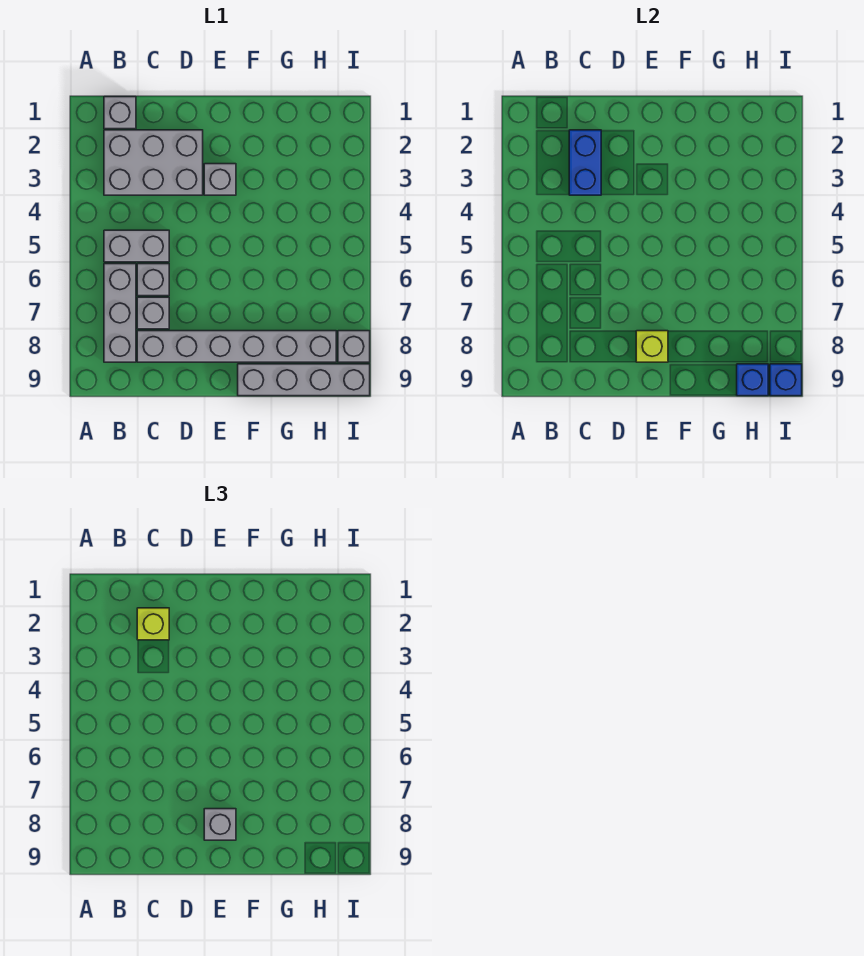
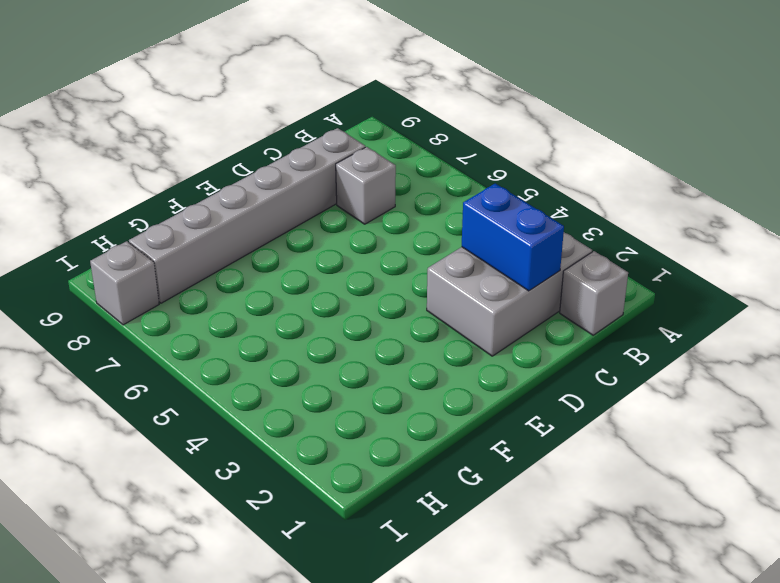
none -> grey brick B5:C5 level 1
none -> grey brick B6:B8 level 1
none -> grey brick C6 level 1

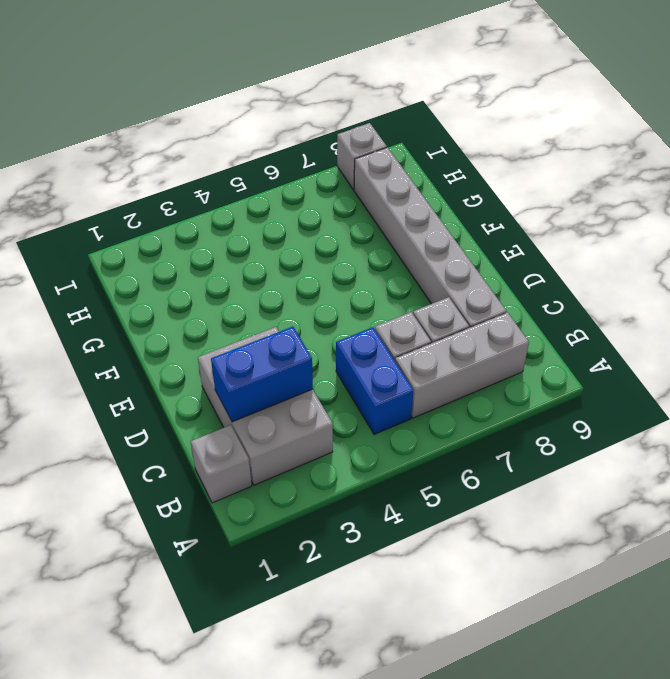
blue brick B5:C5 level 1 -> grey brick B5:C5 level 1
none -> grey brick E3 level 1
none -> grey brick F9:I9 level 1
none -> lime brick E8 level 2

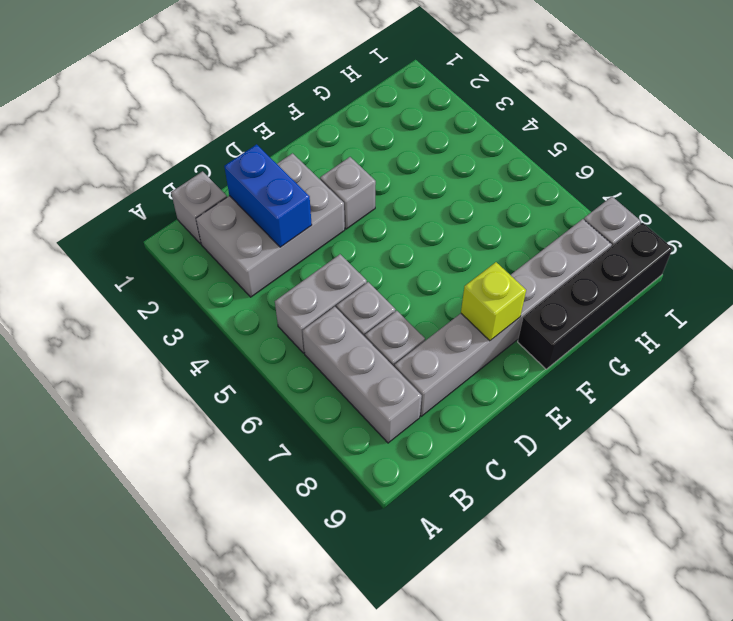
black brick F9:I9 level 1 -> grey brick F9:I9 level 1
none -> blue brick H9 level 2
none -> blue brick I9 level 2
none -> lime brick C2 level 3

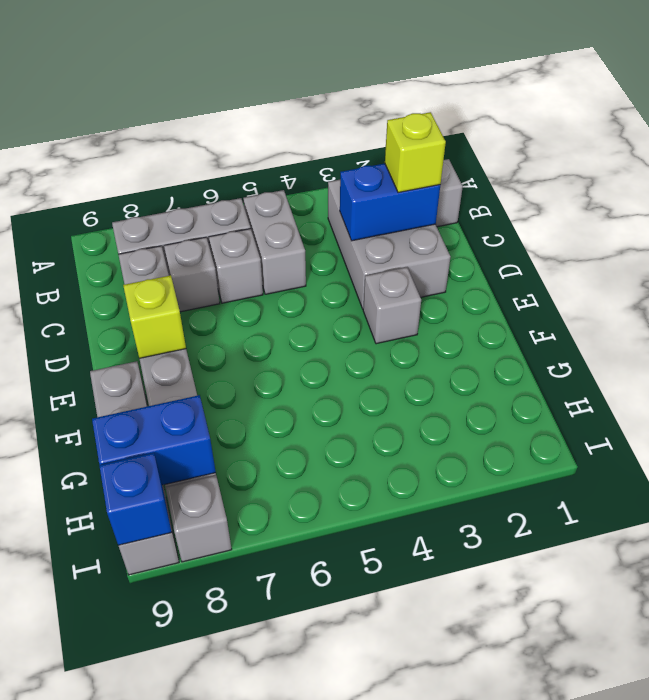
blue brick H8:H9 level 2 -> blue brick H9 level 2
none -> grey brick E8 level 3

